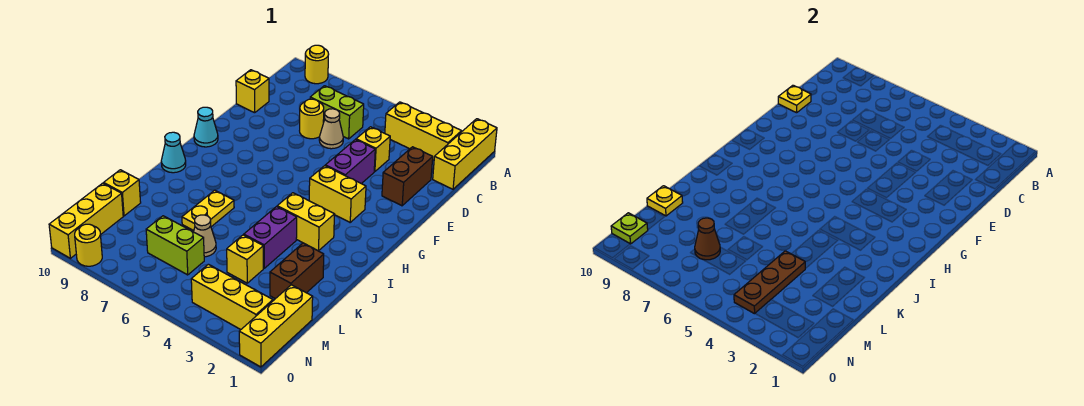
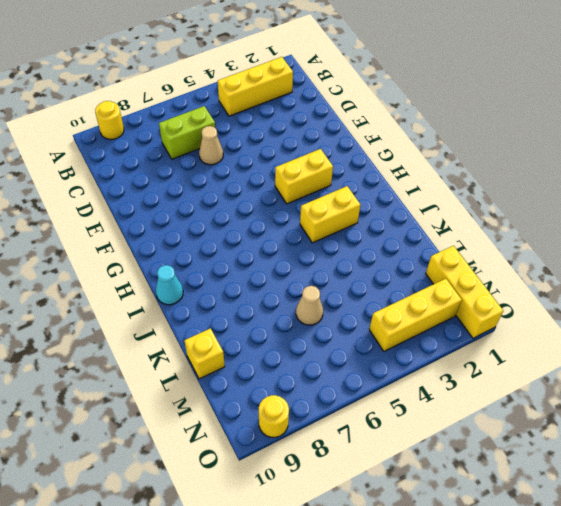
none -> yellow brick A1:C1 level 1
none -> brown brick D2:E2 level 1
none -> yellow brick D4 level 1
none -> yellow round brick D7 level 1

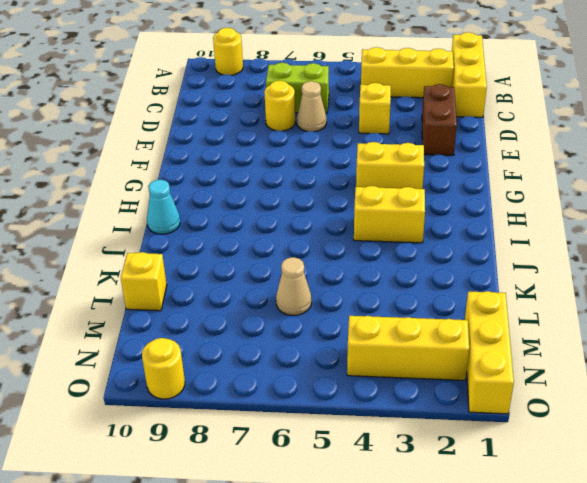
none -> yellow brick D10 level 1
none -> purple brick E4:F4 level 1
none -> cyan cone G10 level 1
none -> purple brick J4:K4 level 1

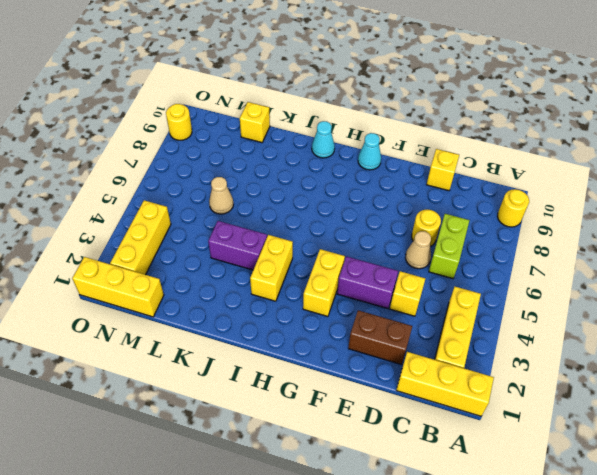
none -> yellow plate J7:K7 level 1
none -> brown brick K2:L2 level 1
none -> yellow brick L4 level 1
none -> lime brick M6:M7 level 1

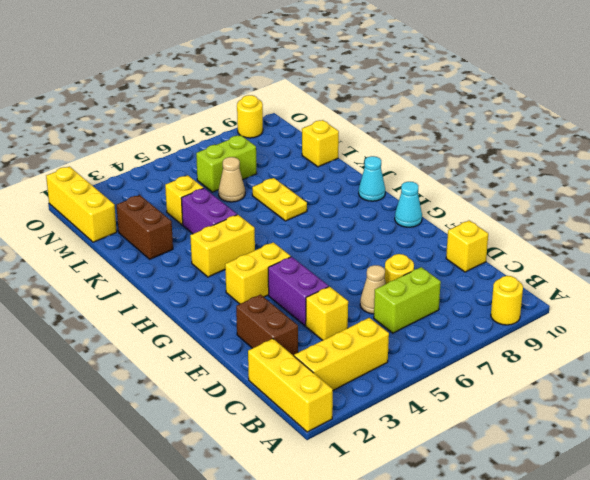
none -> yellow brick M10:O10 level 1
none -> yellow brick N2:N4 level 1
none -> yellow plate D10 level 2
none -> brown plate L4:N4 level 2

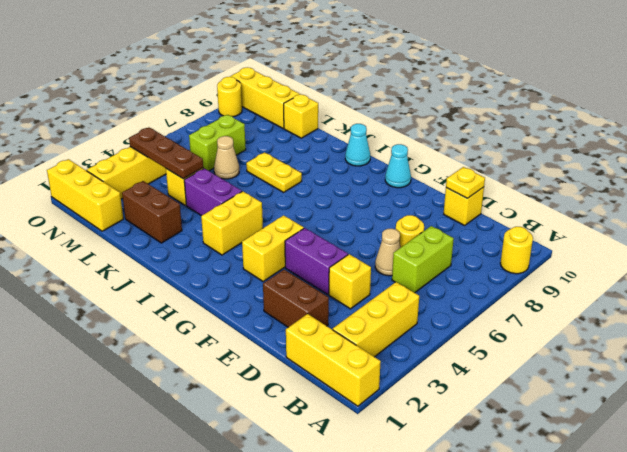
none -> yellow plate L10 level 2
none -> brown cone M7 level 2
none -> lime plate N10 level 2

